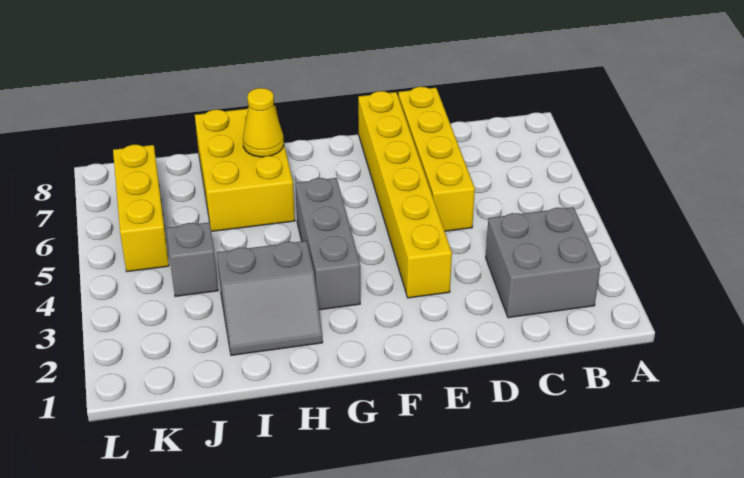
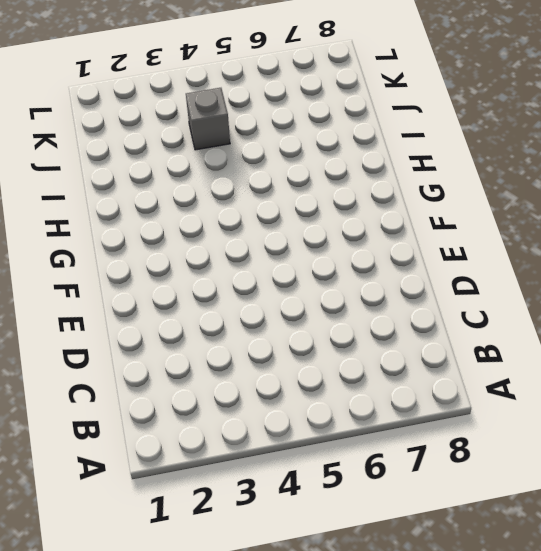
none -> grey brick B2:C3 level 1
none -> yellow brick D5:D8 level 1

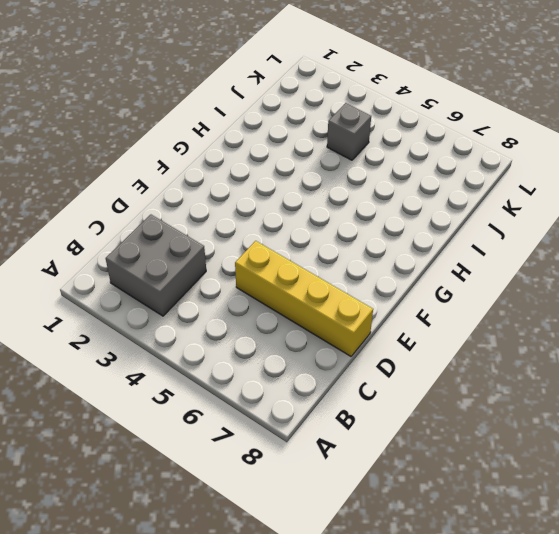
none -> yellow brick E3:E8 level 1
none -> grey brick G3:G5 level 1

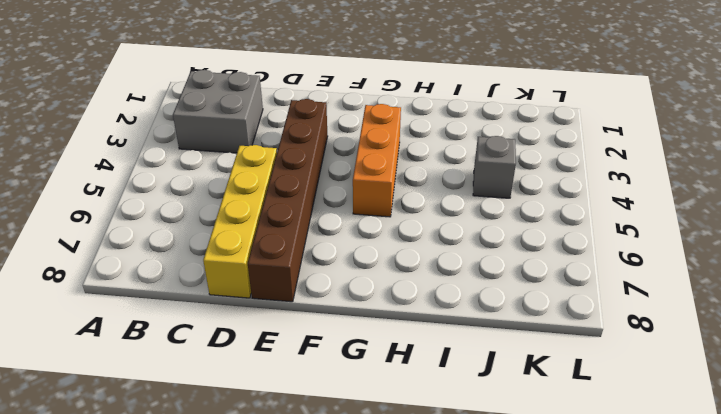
brown brick E3:E8 level 1 -> yellow brick E3:E8 level 1
orange brick G3:G5 level 1 -> grey brick G3:G5 level 1
none -> grey slope H2:I3 level 1 top 3
none -> yellow brick H6:I8 level 1

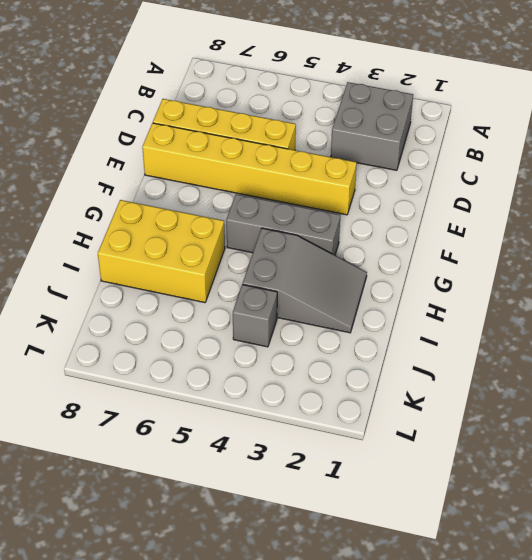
grey slope H2:I4 level 1 top 4 -> grey slope H2:I3 level 1 top 3
none -> yellow brick K5:K7 level 1
none -> yellow cone H7 level 2

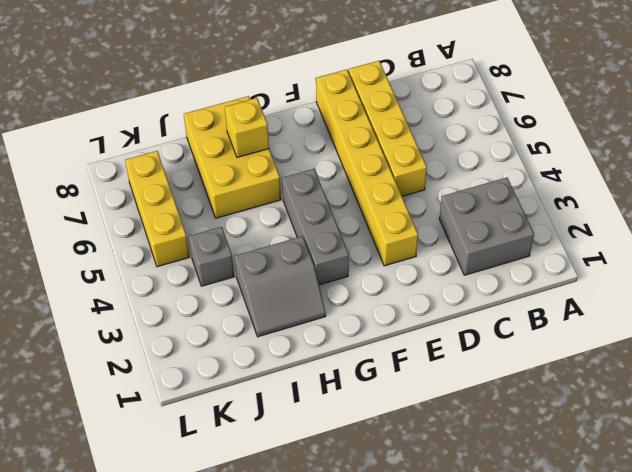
yellow brick H7 level 2 -> yellow cone H7 level 2

